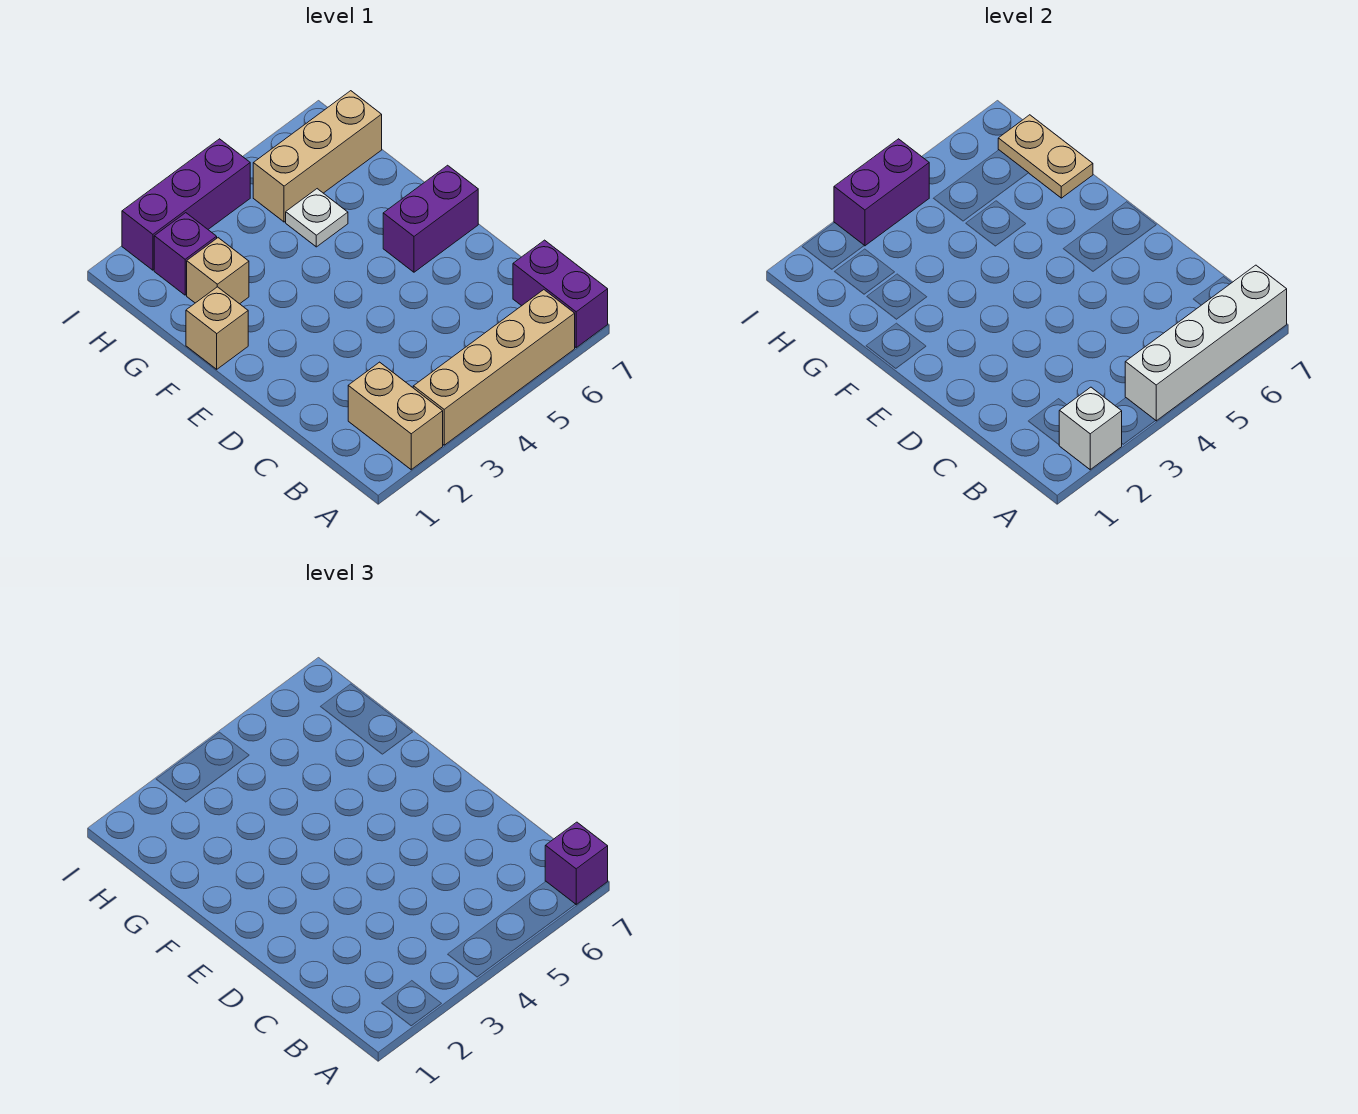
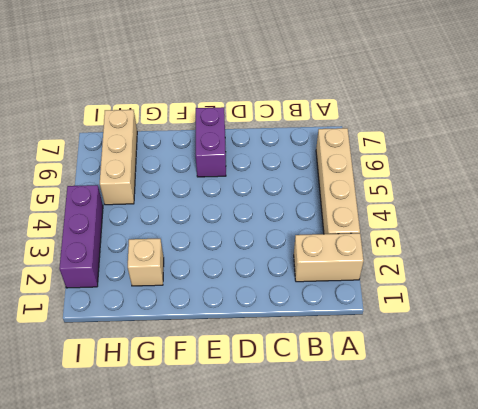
none -> purple brick A7:B7 level 1
none -> tan brick F1 level 1
none -> white plate G5 level 1

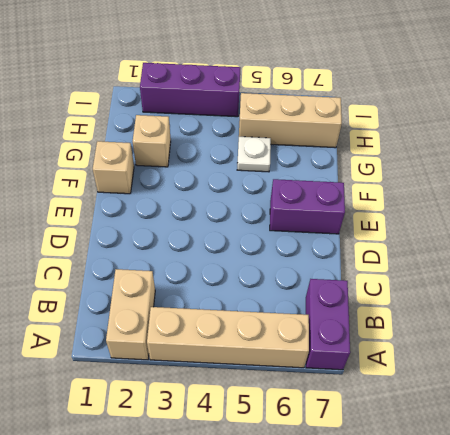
none -> purple brick H2 level 1
none -> white brick A2 level 2
none -> white brick A4:A7 level 2

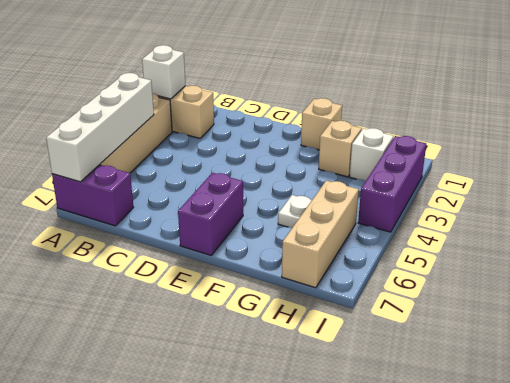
white brick H2 level 1 -> purple brick H2 level 1
none -> tan plate G7:H7 level 2
none -> purple brick I3:I4 level 2
none -> purple brick A7 level 3

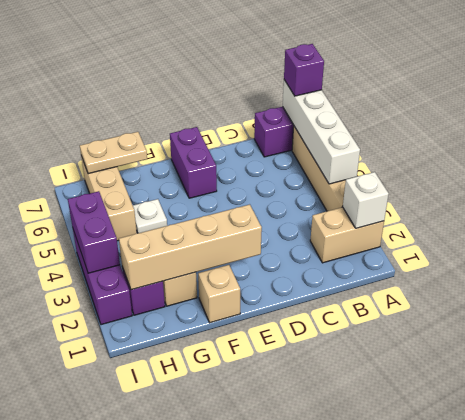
tan brick E2:H2 level 2 -> none

